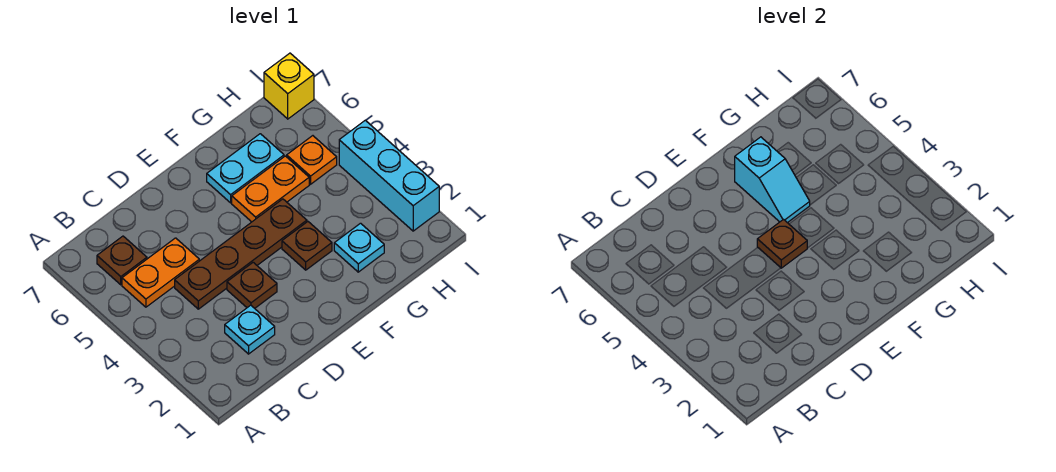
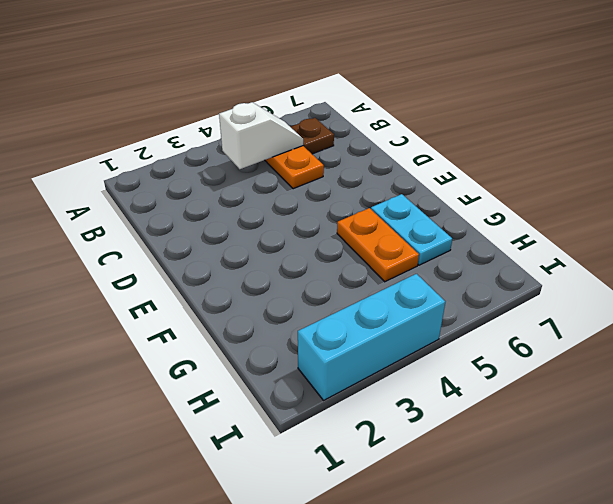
white slope B4:B5 level 2 top 4 -> none
none -> cyan plate C2 level 1
none -> brown plate C4:F4 level 1
none -> brown plate D3 level 1

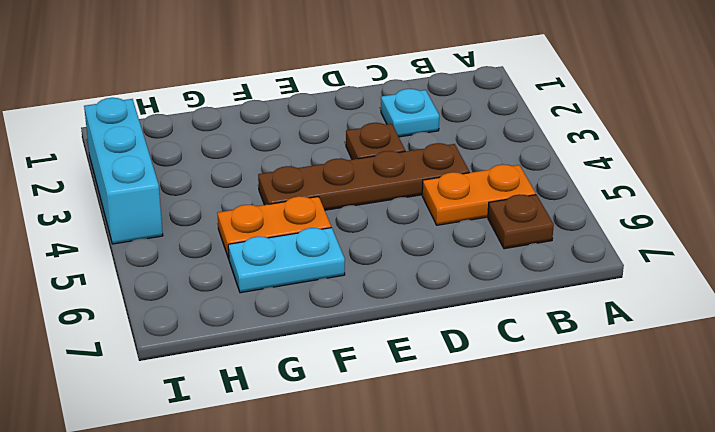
none -> brown plate F3 level 1
none -> cyan plate G2 level 1
none -> orange plate H5 level 1

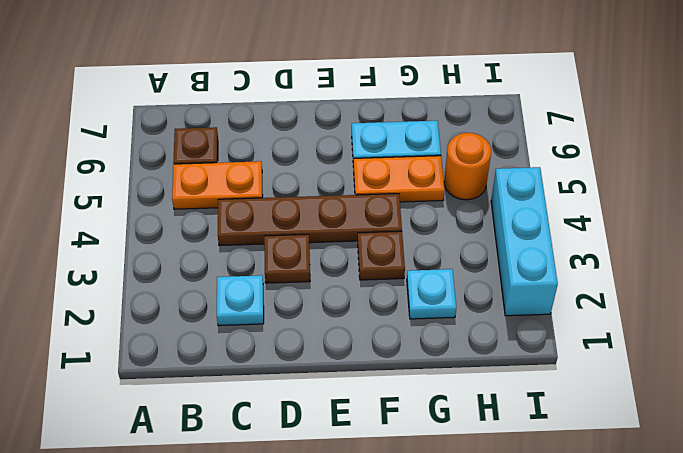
orange round brick H5 level 1 -> orange plate H5 level 1
none -> yellow brick I7 level 1
none -> brown plate E4 level 2
none -> cyan slope F5:F6 level 2 top 6

